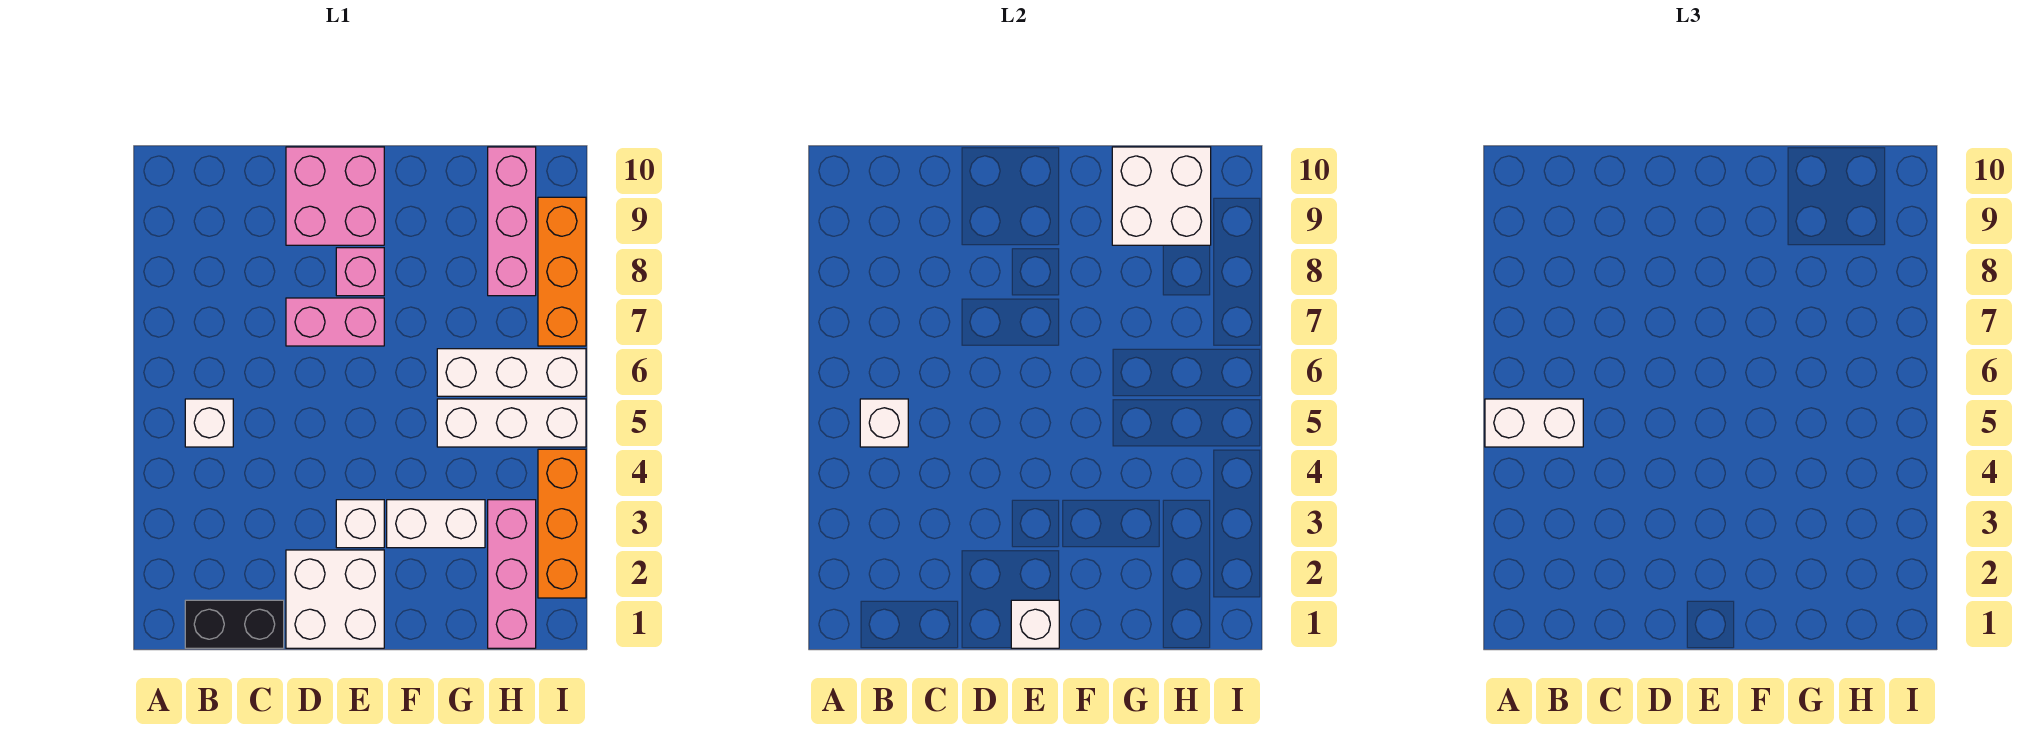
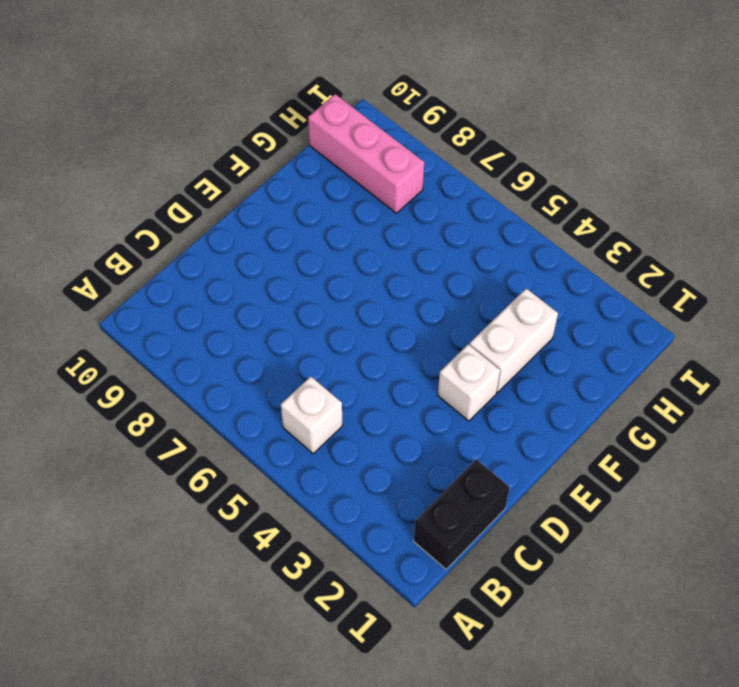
none -> white brick D1:E2 level 1
none -> pink brick D7:E7 level 1
none -> pink brick D9:E10 level 1

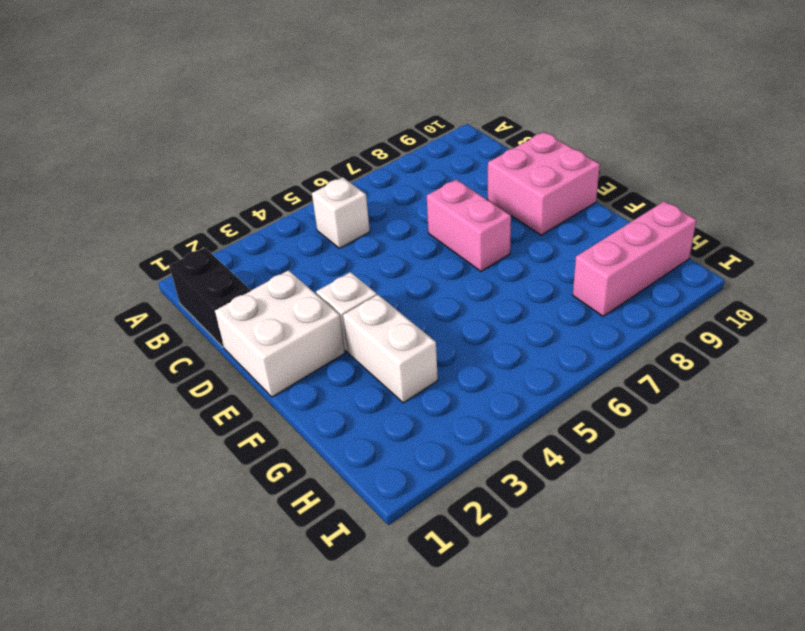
none -> pink brick E8 level 1
none -> white brick G5:I5 level 1
none -> white brick G6:I6 level 1

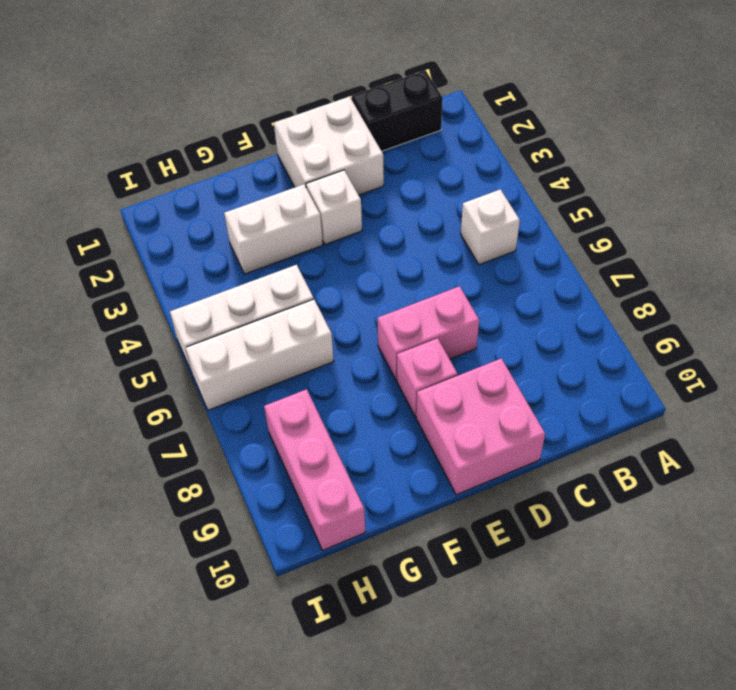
none -> pink brick H1:H3 level 1
none -> orange brick I2:I4 level 1
none -> orange brick I7:I9 level 1

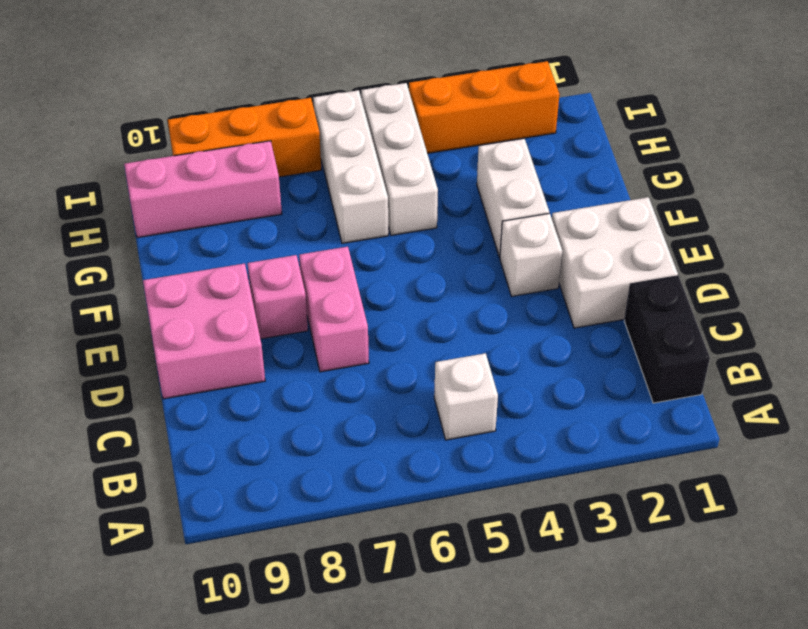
none -> pink brick H1:H3 level 1
none -> white brick B5 level 2
none -> white brick E1 level 2

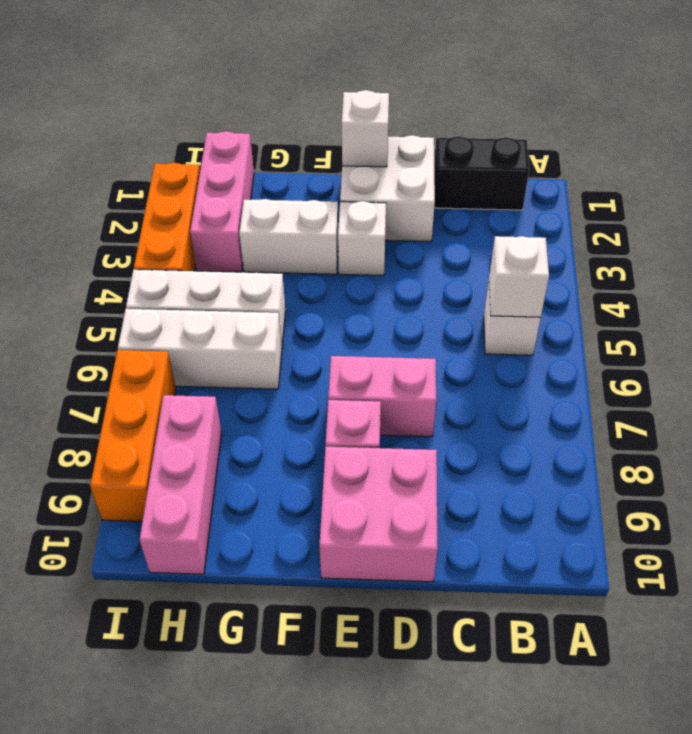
none -> white brick G9:H10 level 2
none -> white brick A5:B5 level 3

